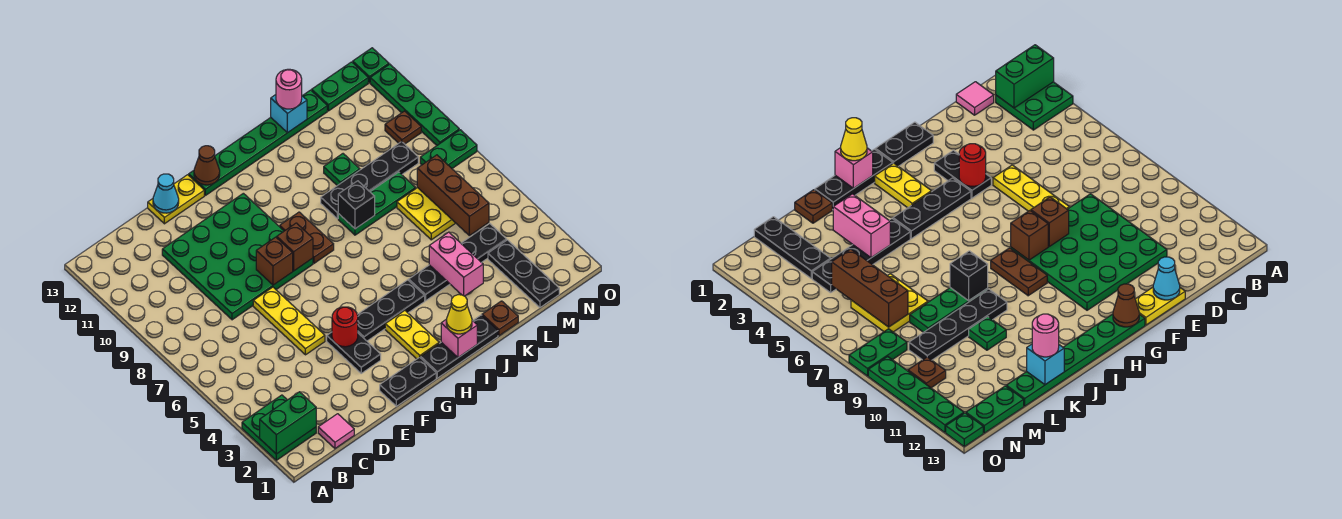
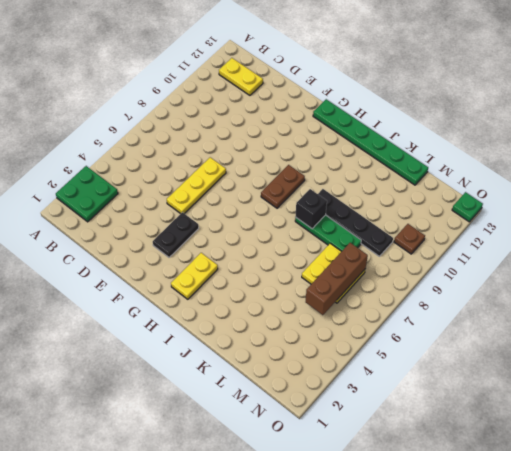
yellow plate B12:C12 level 1 -> yellow plate E13:F13 level 1
none -> pink tile C1 level 1
none -> green plate D8:G11 level 1
none -> black plate F1:G1 level 1
none -> black plate G4:I4 level 1

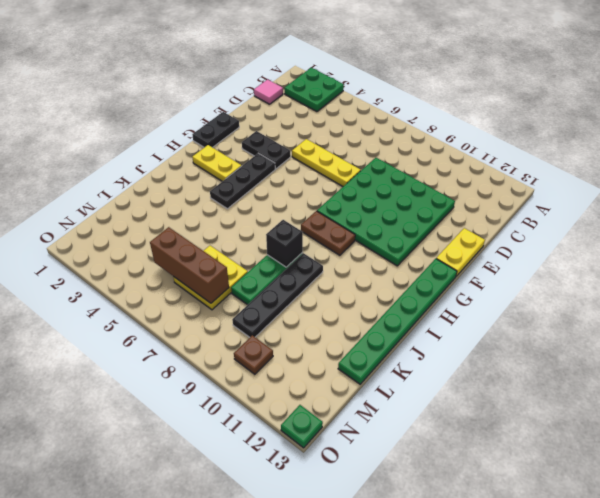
none -> black plate H1:J1 level 1
none -> black plate J4:M4 level 1
none -> brown plate K1 level 1
none -> green plate K10 level 1

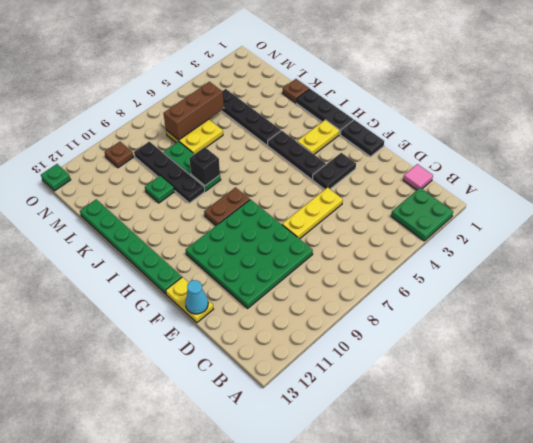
none -> black plate M1:M3 level 1
none -> green plate M13:N13 level 1
none -> green plate N8:O8 level 1
none -> green plate O9:O12 level 1

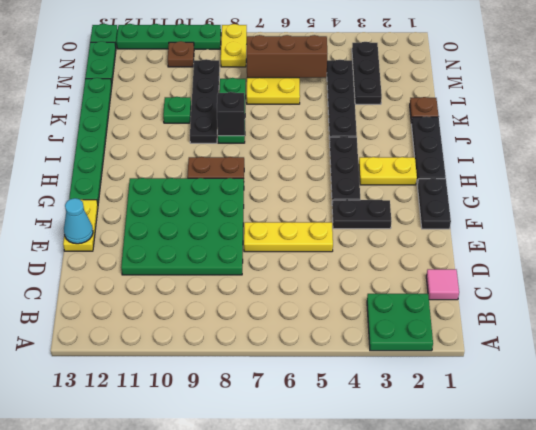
black plate L3:N3 level 1 -> black plate M1:M3 level 1
yellow plate N8:O8 level 1 -> green plate N8:O8 level 1
none -> green brick A2:B2 level 2
none -> red round brick F4 level 2
none -> brown brick F8 level 2
none -> brown brick G8 level 2

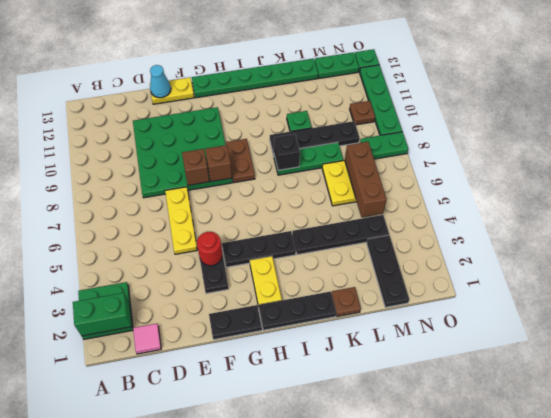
none -> brown cone G13 level 2
none -> pink brick I1 level 2
none -> pink brick K3:K4 level 2
none -> cyan brick K13 level 2

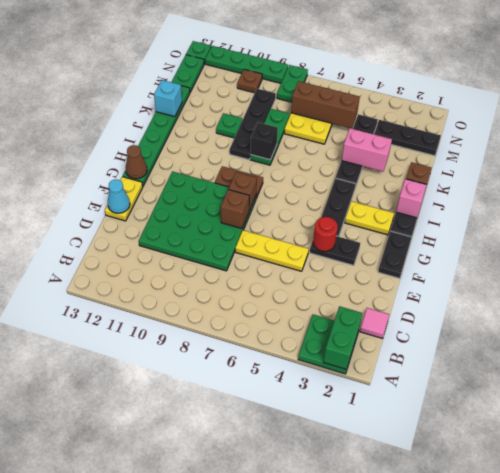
none -> yellow cone I1 level 3
none -> pink round brick K13 level 3

